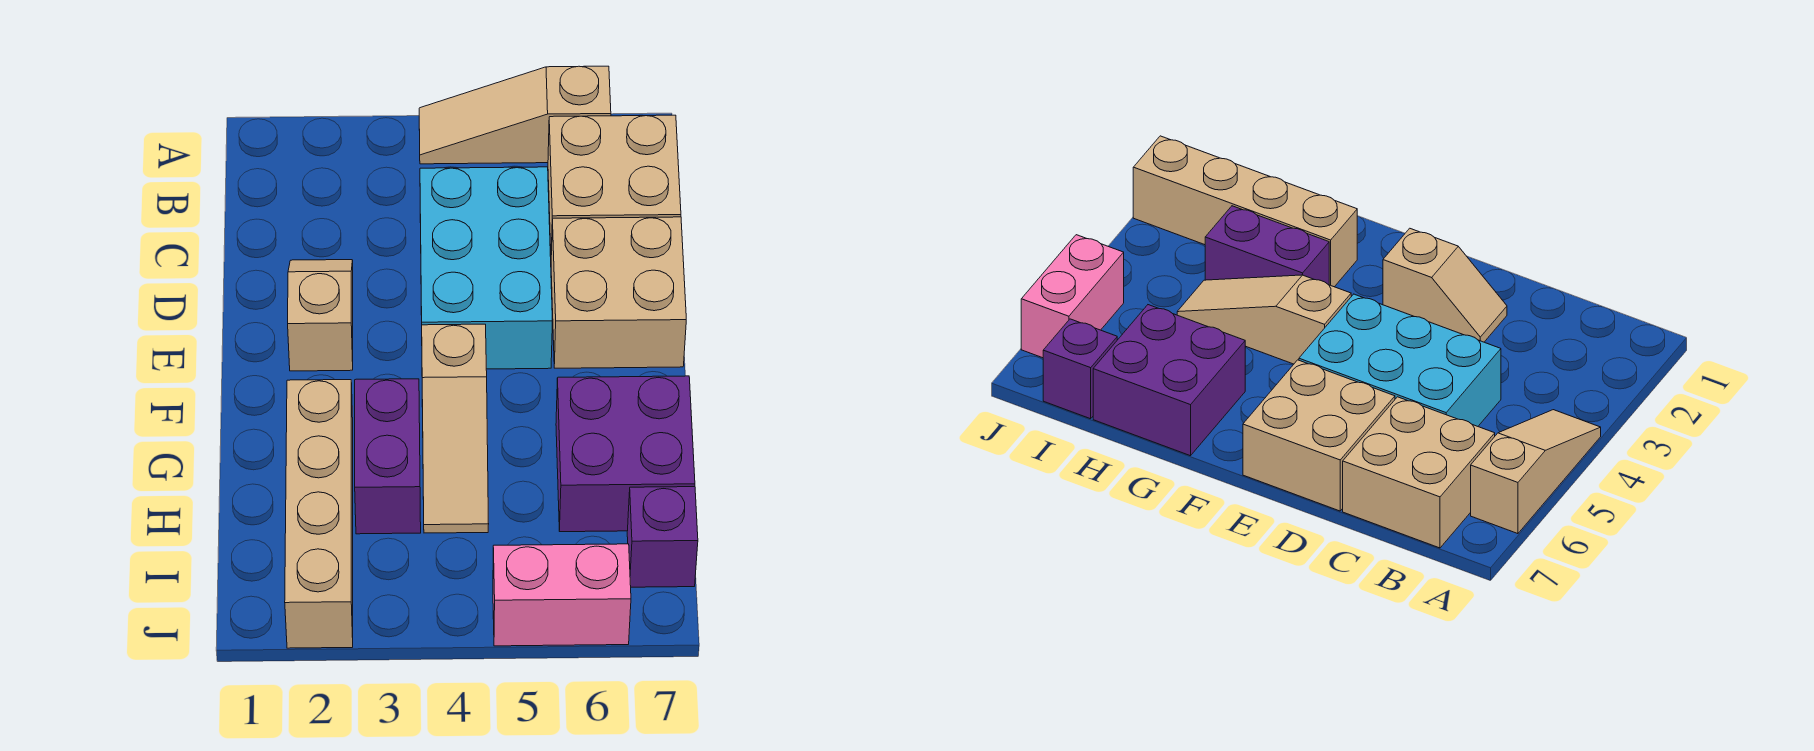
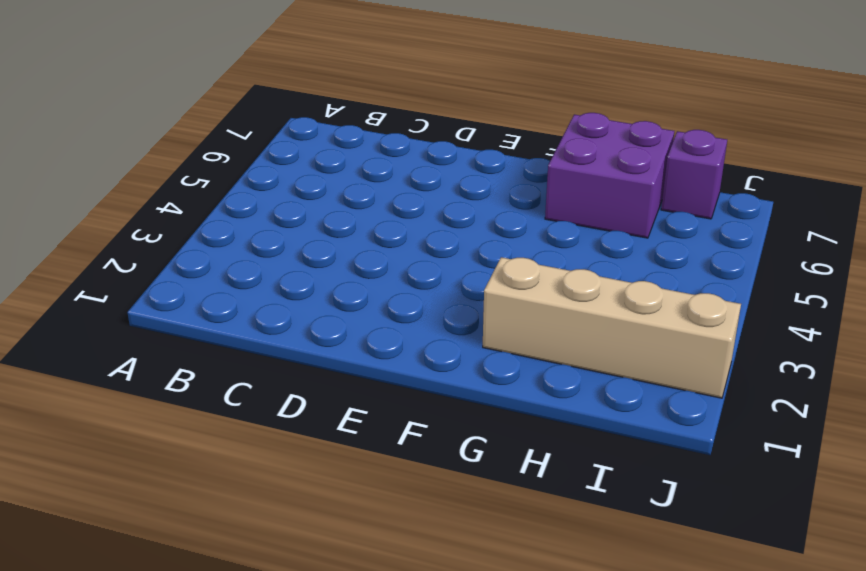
none -> tan slope A4:A6 level 1 top 6
none -> tan brick B6:C7 level 1

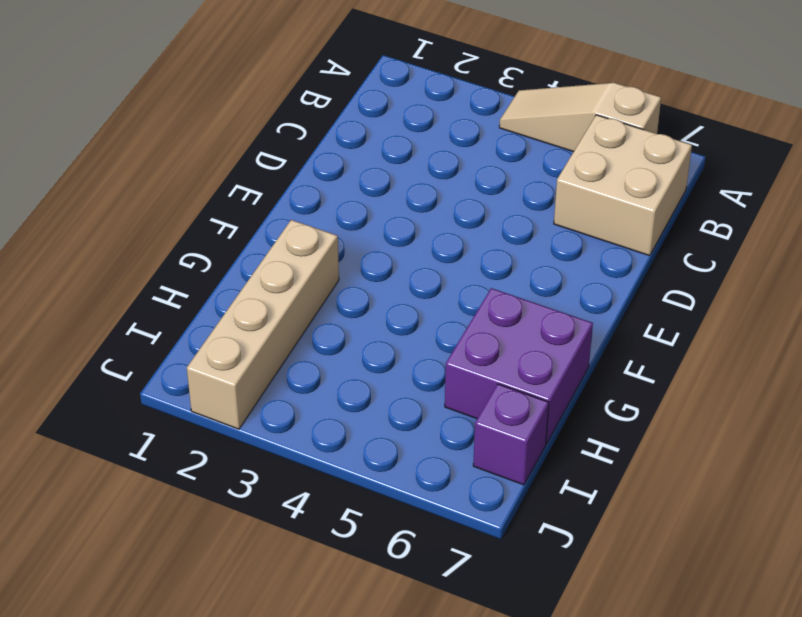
none -> cyan brick C4:E5 level 1
none -> tan slope D2:E2 level 1 top E

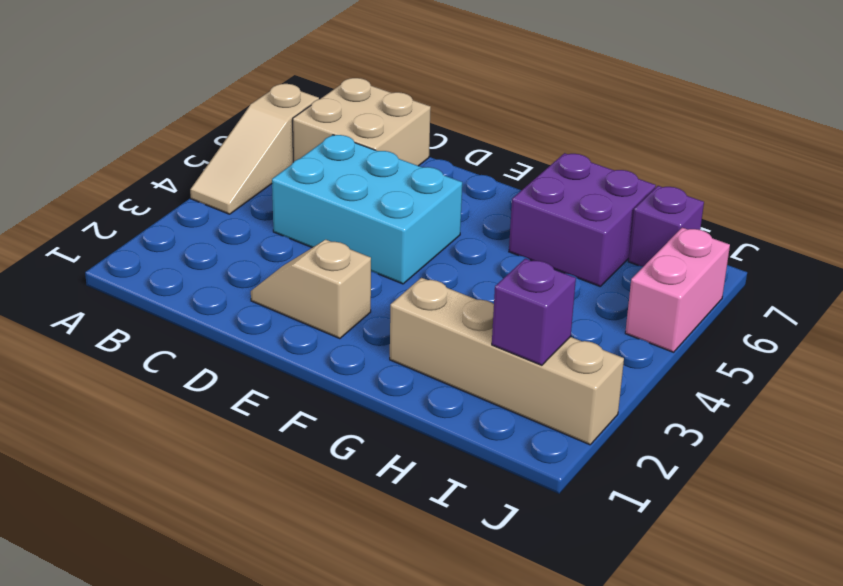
purple brick I2 level 2 -> none
none -> tan brick D6:E7 level 1
none -> tan slope F4:H4 level 1 top F

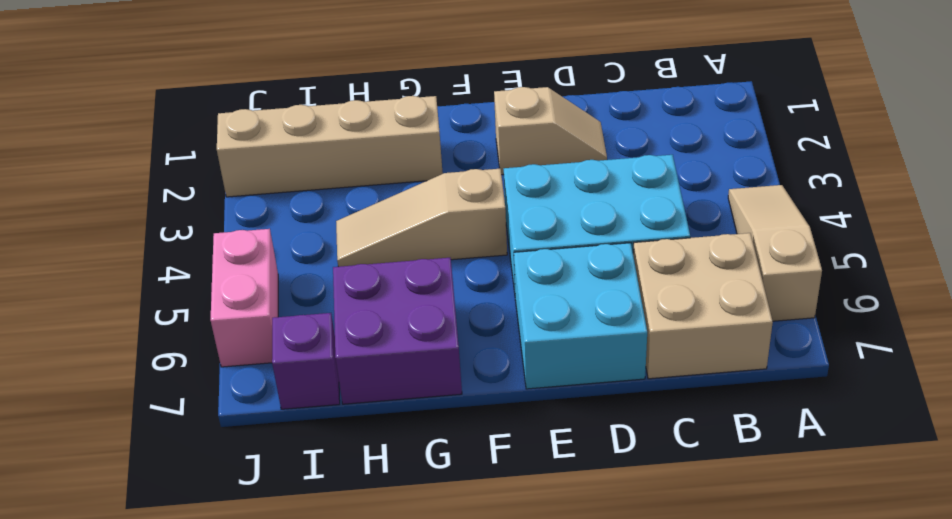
cyan brick D6:E7 level 1 -> tan brick D6:E7 level 1
none -> purple brick G3:H3 level 1

